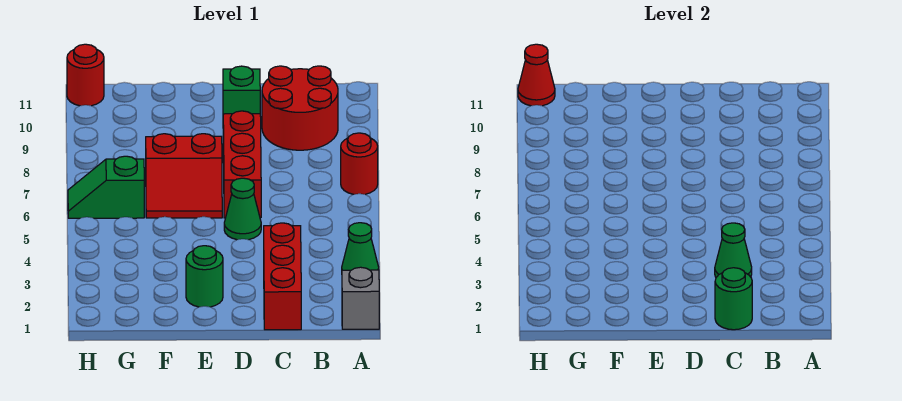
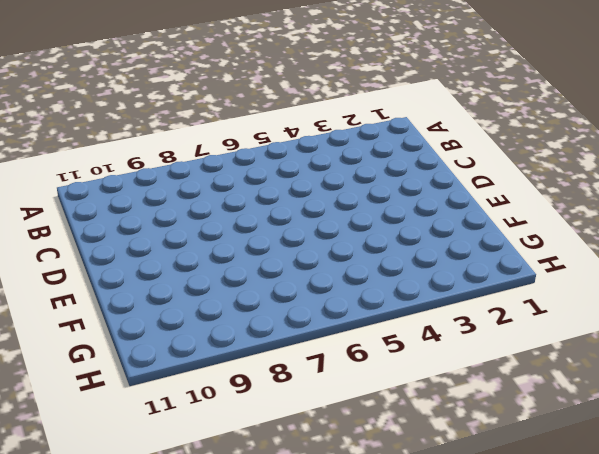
none -> grey brick A1 level 1
none -> green cone A3 level 1
none -> red round brick A7 level 1

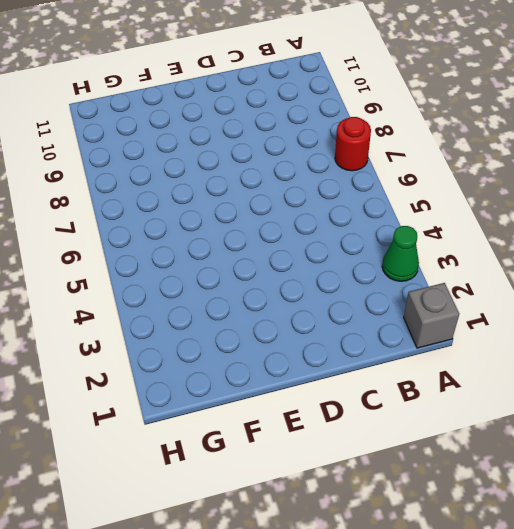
none -> red round brick B9:C10 level 1
none -> red brick C1:C3 level 1
none -> green cone D5 level 1

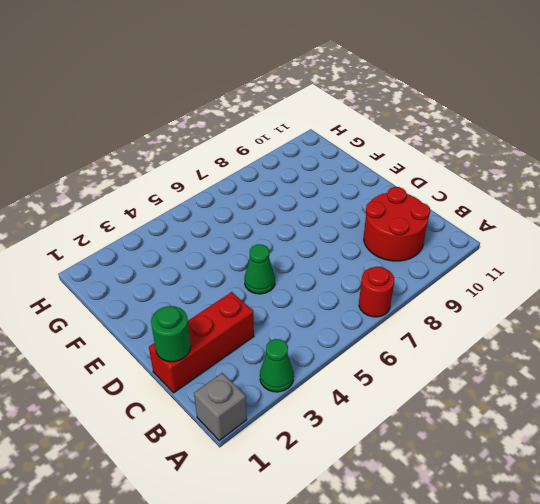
none -> red brick D6:D8 level 1
none -> green brick D10 level 1
none -> green round brick E2 level 1

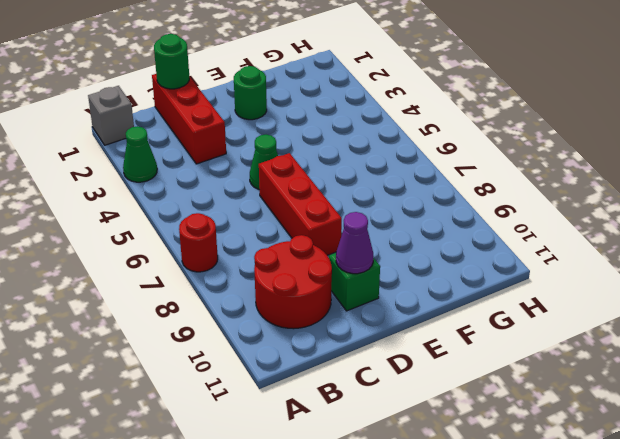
purple cone D10 level 2 -> none
none -> red slope E6:F7 level 1 top 7
none -> green slope G6:H6 level 1 top G
none -> red round brick H11 level 1

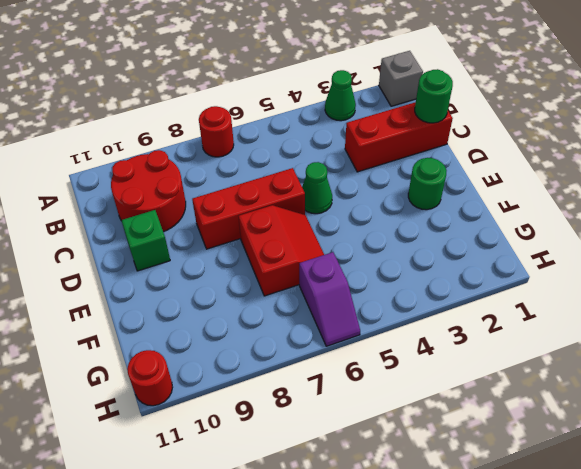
purple slope G6:H6 level 1 top G -> green slope G6:H6 level 1 top G
none -> green cone C3 level 2
none -> red cone H11 level 2

